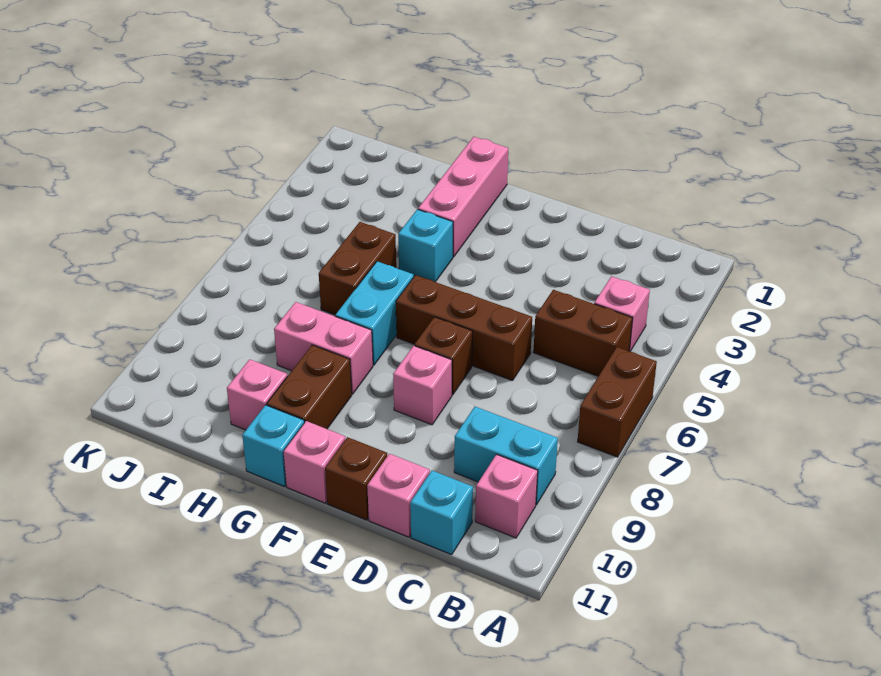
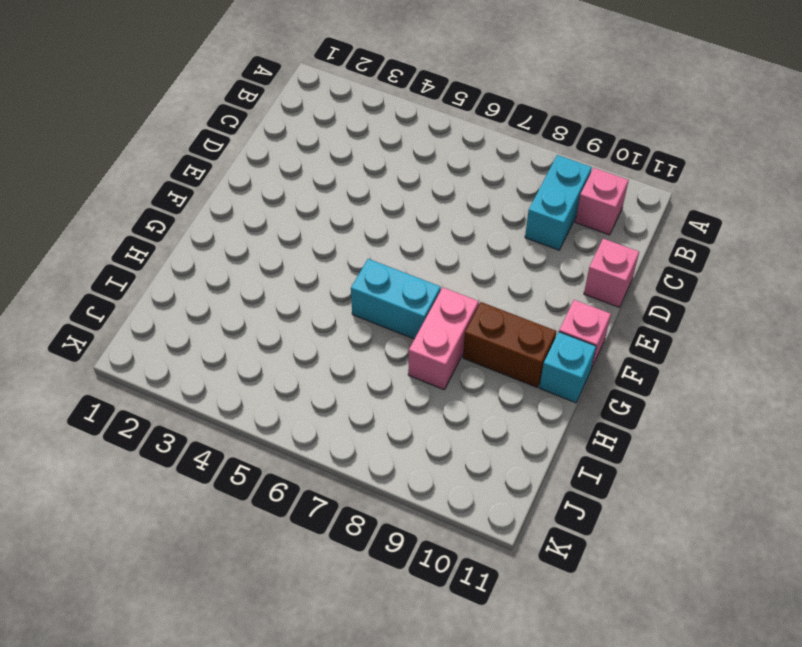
none -> brown brick A6:A7 level 1
none -> pink brick B4 level 1
none -> brown brick B5:C5 level 1

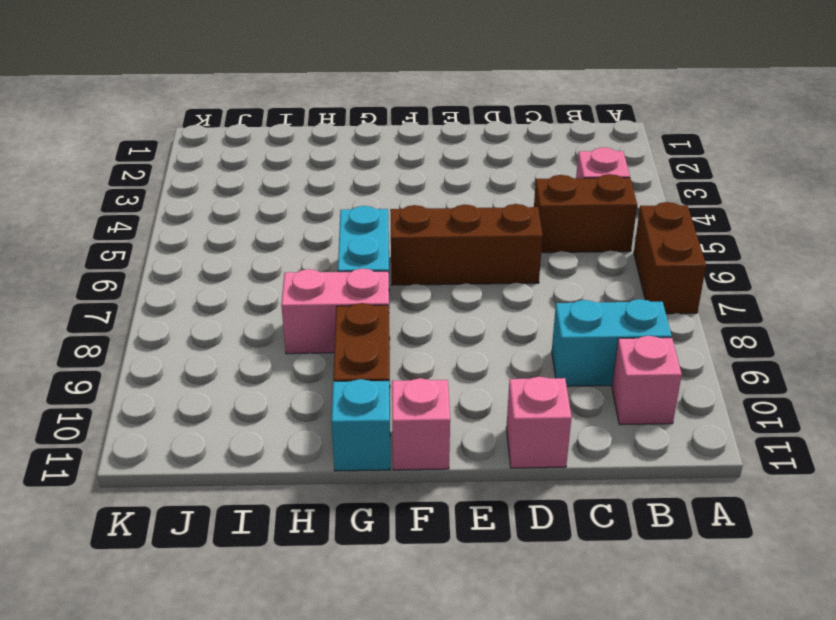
none -> cyan brick C11 level 1
none -> brown brick E7 level 1
none -> pink brick E8 level 1

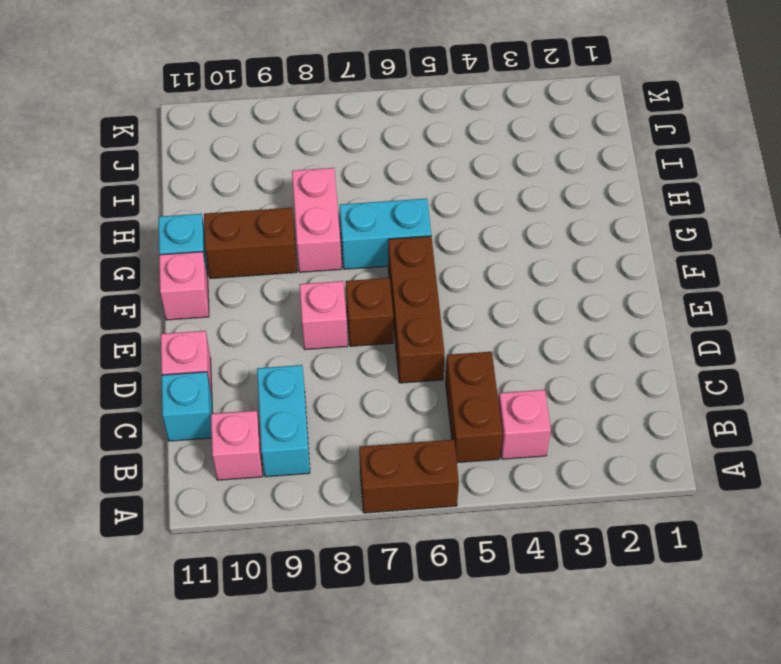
none -> brown brick E11 level 1
none -> pink brick G1:G3 level 1
none -> cyan brick G4 level 1

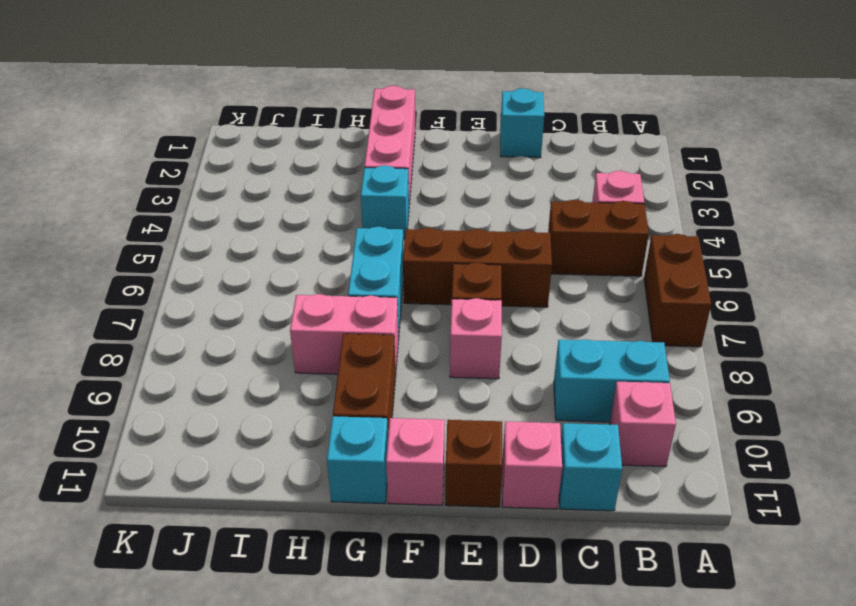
cyan brick D1 level 1 -> none
none -> brown brick H5:H6 level 1
none -> pink brick H10 level 1

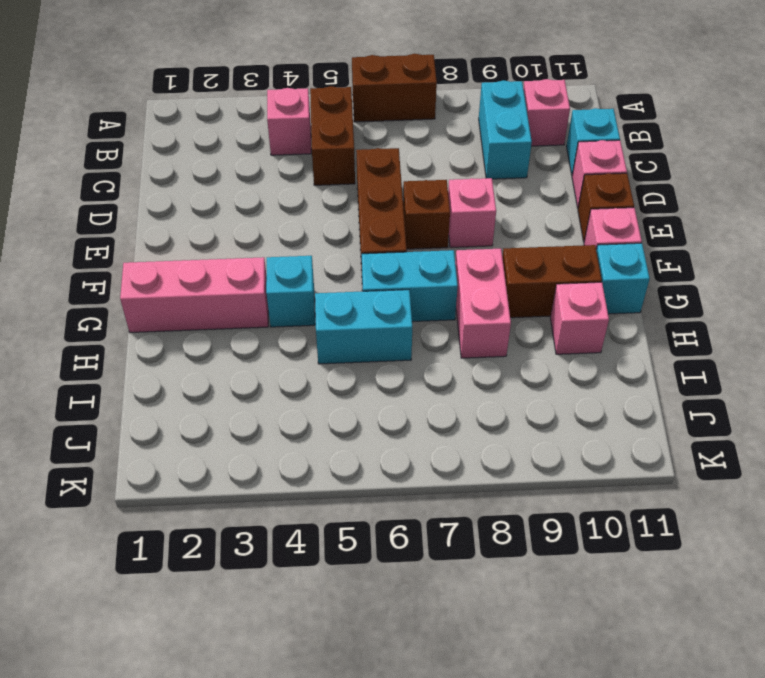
cyan brick H5:H6 level 1 -> brown brick H5:H6 level 1

